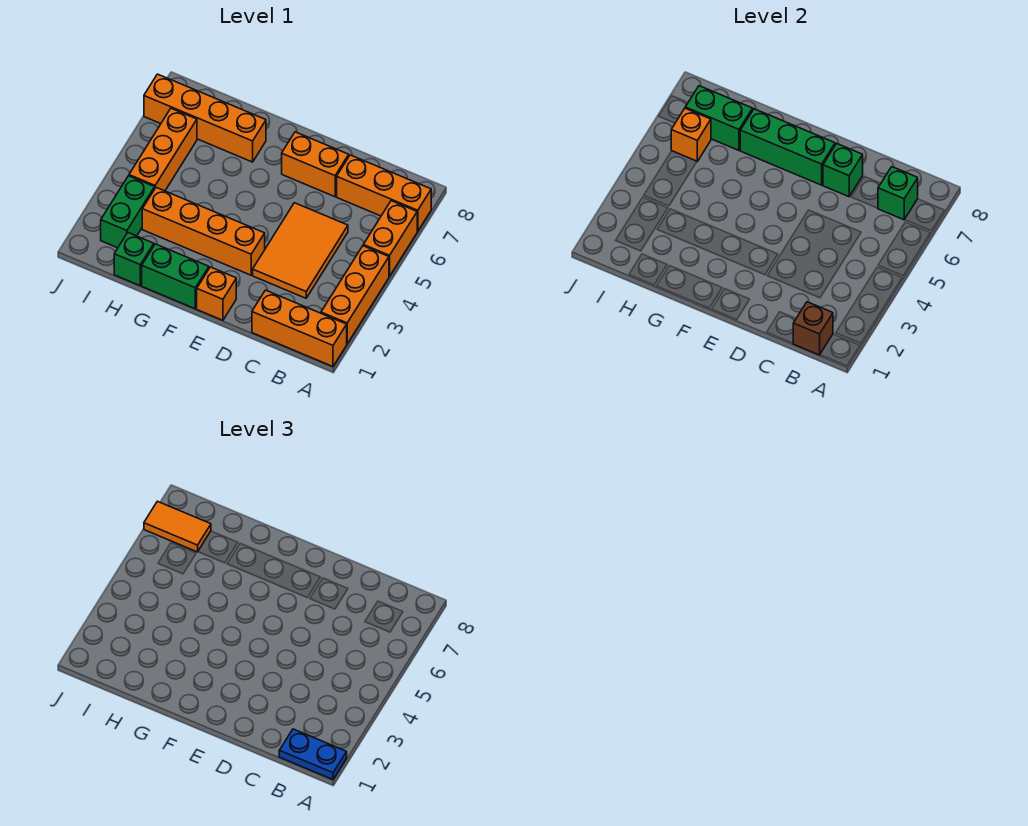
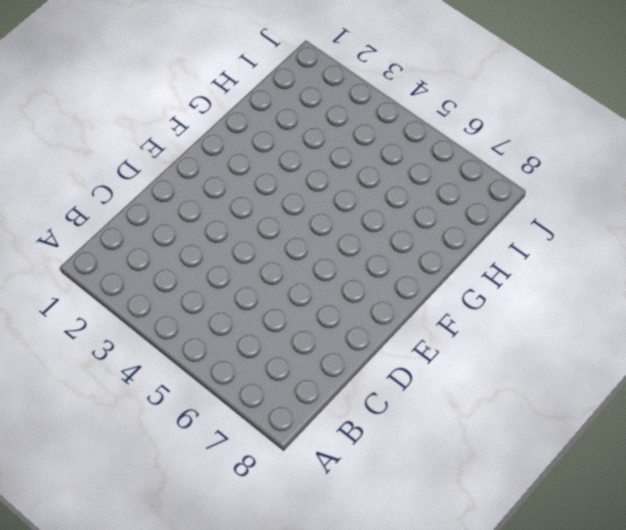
none -> orange brick A1:C1 level 1
none -> orange brick A2:A4 level 1
none -> orange brick A5:A6 level 1

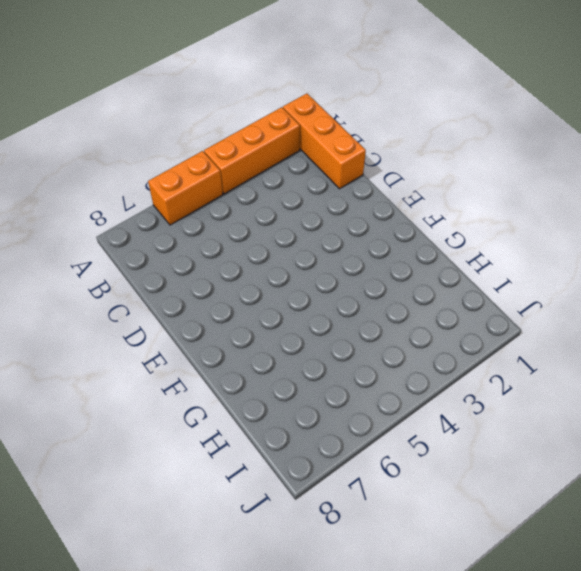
none -> orange brick A7:C7 level 1
none -> orange tile C3:D5 level 1
none -> orange brick D7:E7 level 1

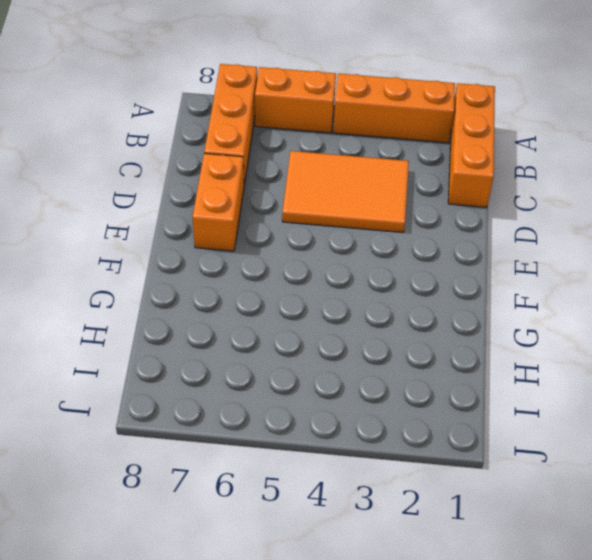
none -> orange brick E1 level 1
none -> orange brick E3:H3 level 1
none -> green brick F1:G1 level 1

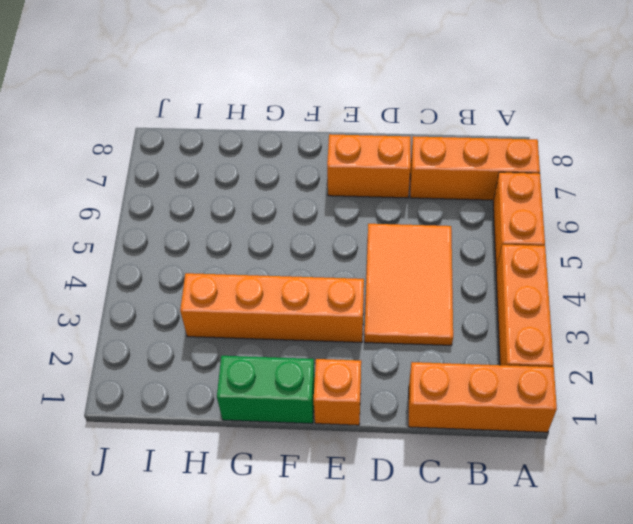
none -> orange brick G7:J7 level 1
none -> green brick H1 level 1
none -> green brick I2:I3 level 1

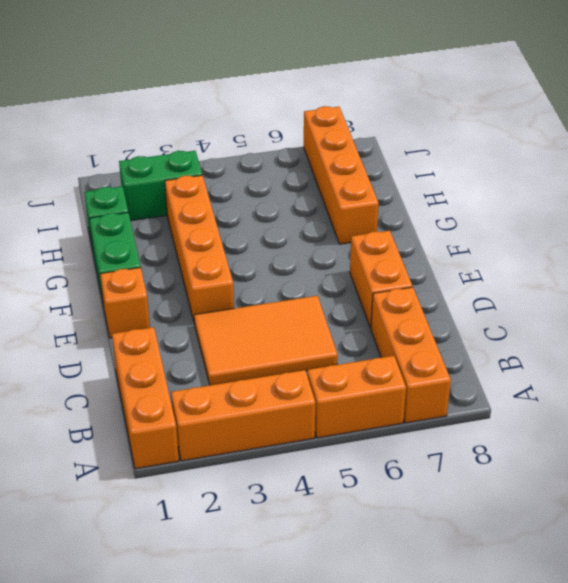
none -> orange brick I4:I6 level 1
none -> brown brick B1 level 2
none -> green brick B7 level 2

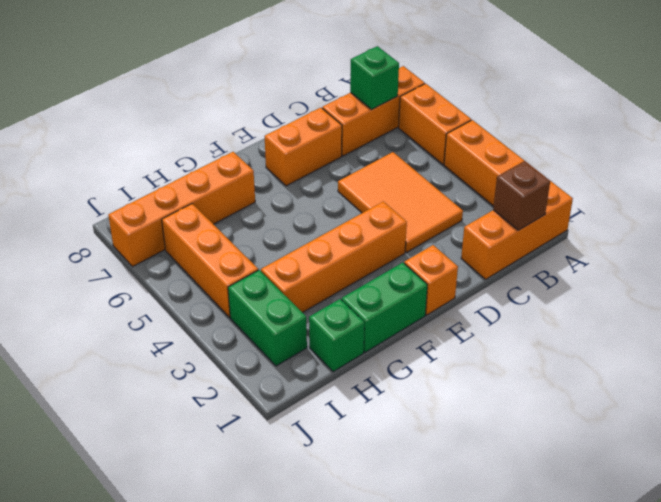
none -> green brick D7 level 2
none -> green brick E7:G7 level 2
none -> green brick H7:I7 level 2

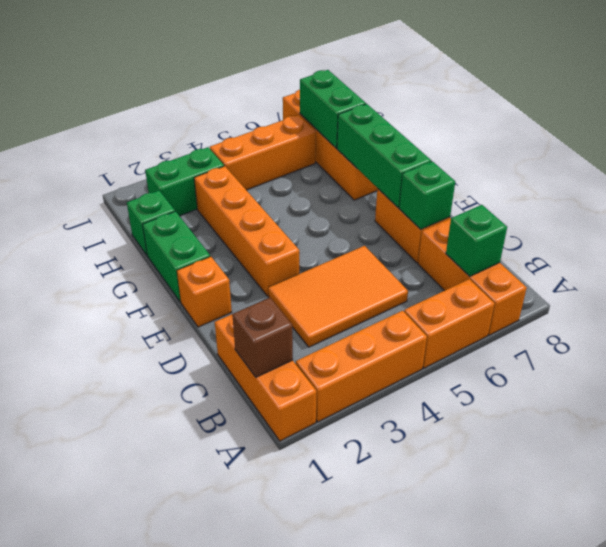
none -> orange brick I6 level 2
none -> blue plate A1:B1 level 3
none -> orange tile I7:J7 level 3

